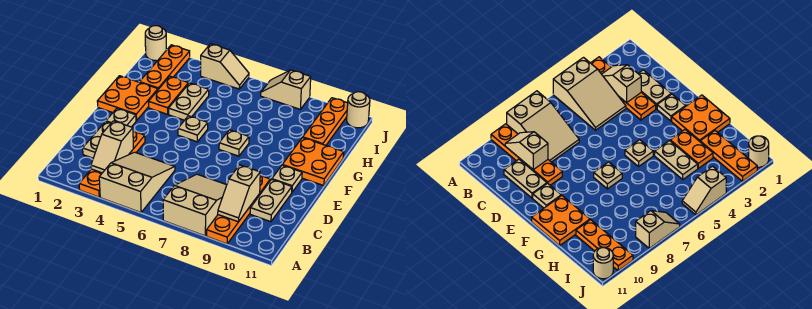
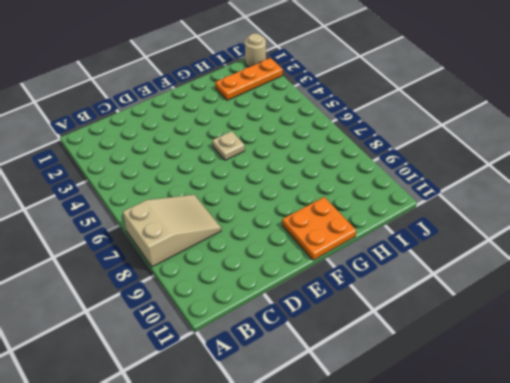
none -> orange plate A3:D3 level 1
none -> tan slope A4:C5 level 1 top A
none -> orange plate A9:D9 level 1

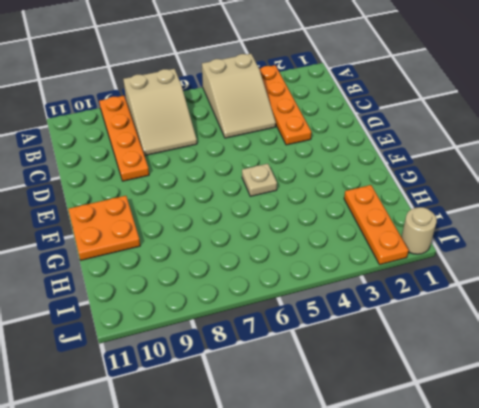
none -> tan plate C2:D2 level 1
none -> tan plate C10:D10 level 1
none -> tan plate E2 level 1

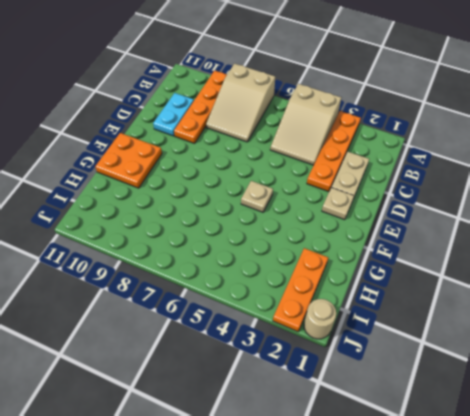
cyan plate C10:D10 level 1 -> tan plate C10:D10 level 1
none -> tan plate E10 level 1
none -> orange plate F1:G2 level 1
none -> tan plate F7 level 1

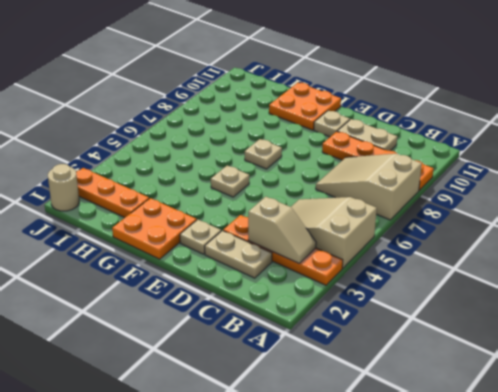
none -> orange plate G3:H3 level 1
none -> tan plate G4:H4 level 1
none -> orange plate H10:J10 level 1

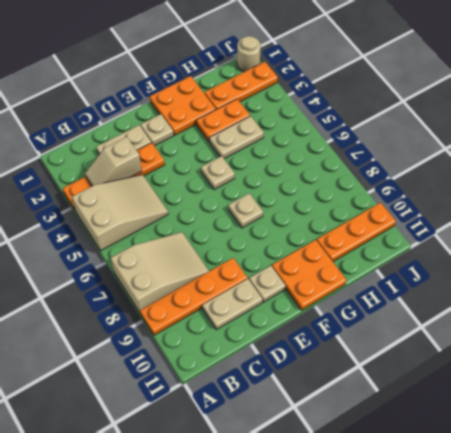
none -> tan slope J4:J5 level 1 top 4
none -> tan slope J7:J8 level 1 top 8
none -> tan round brick J11 level 1

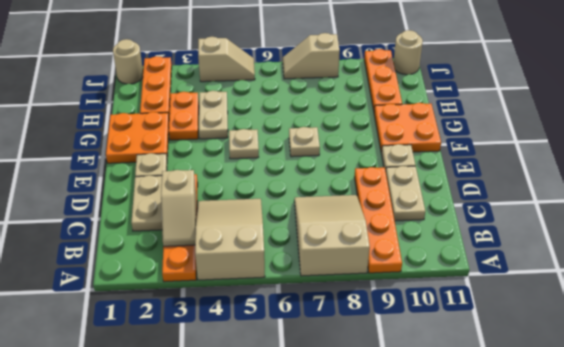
none -> tan slope B9:C9 level 2 top C

